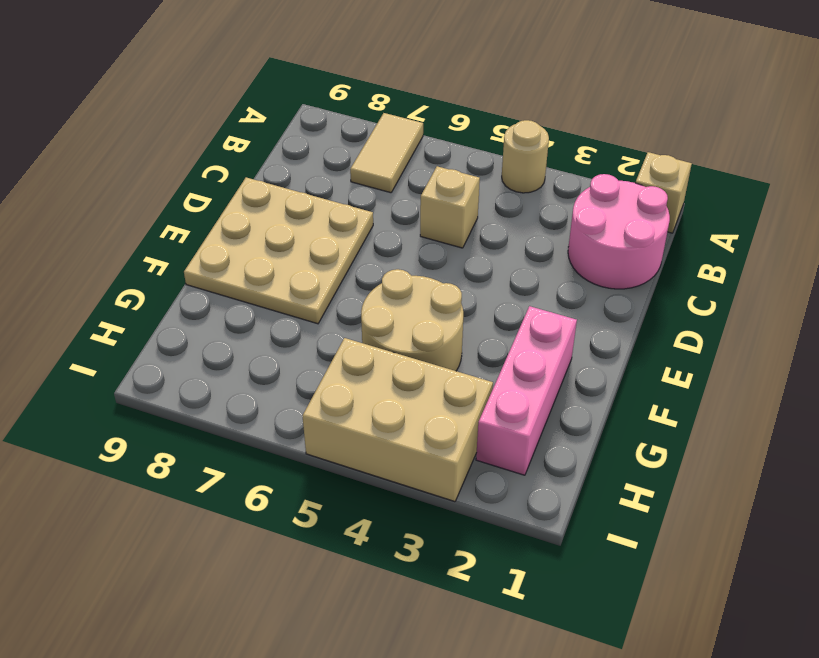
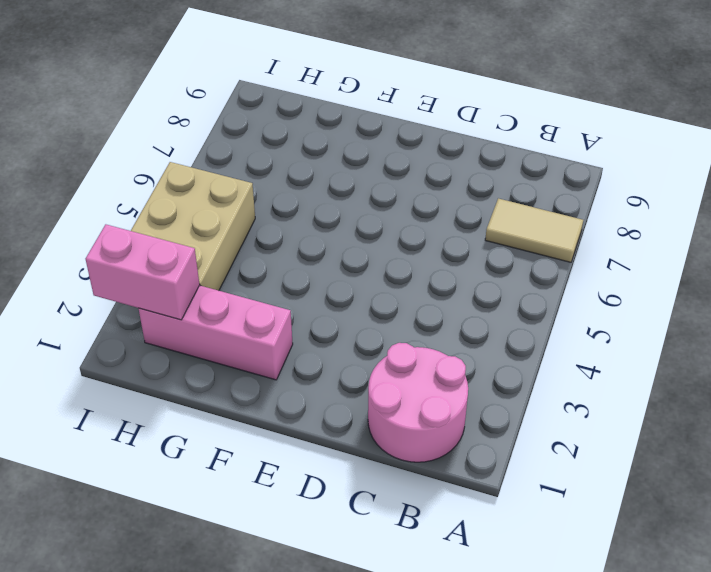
pink brick H2:I2 level 2 -> none
none -> tan brick A1 level 1
none -> tan round brick A4 level 1

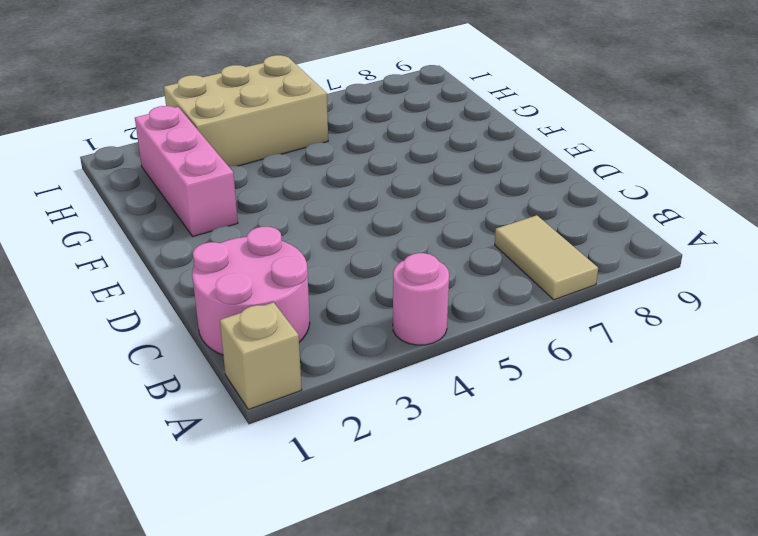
pink round brick A4 level 1 -> tan round brick A4 level 1
none -> tan brick C5 level 1
none -> tan plate D7:F9 level 1

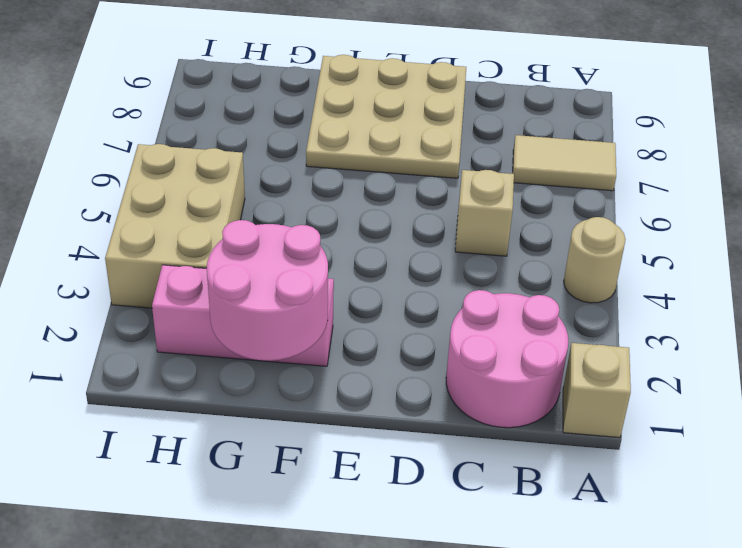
pink round brick F1:G2 level 2 -> none
none -> tan round brick F4:G5 level 1

